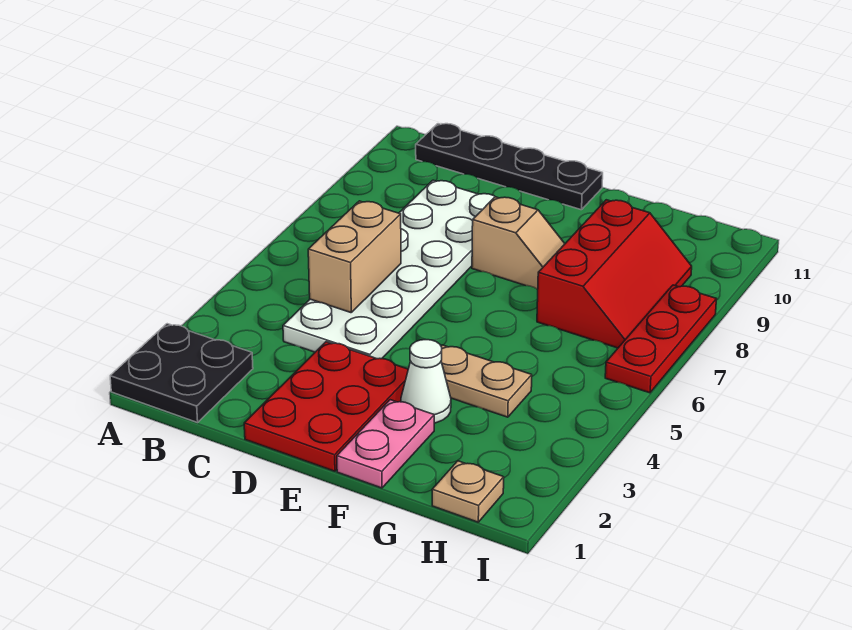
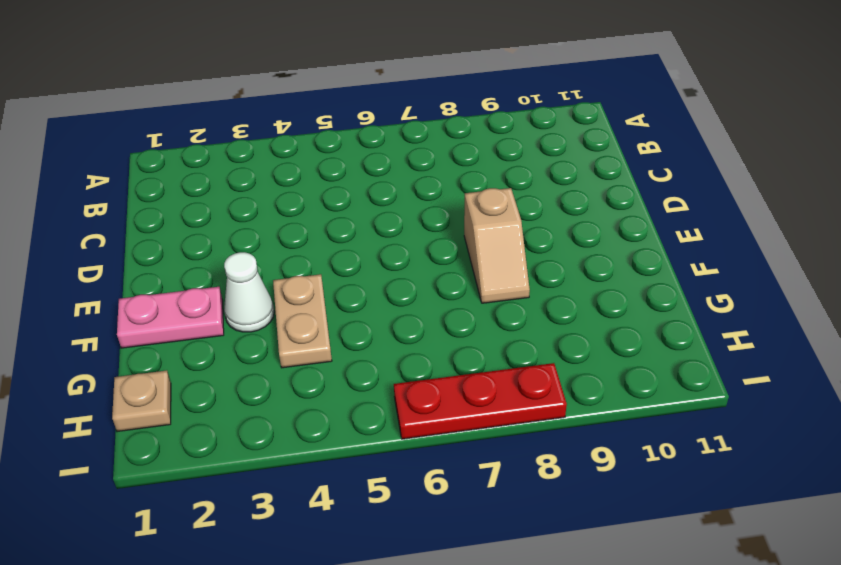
none -> black plate A1:B2 level 1
none -> black plate B11:E11 level 1
none -> white plate C4:D9 level 1

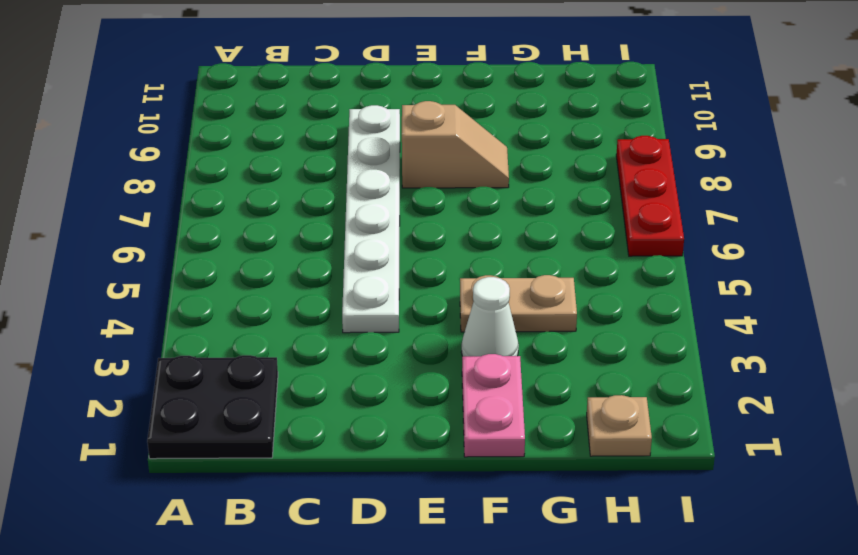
white plate D4:D9 level 1 -> white plate C4:D9 level 1
none -> black plate B11:E11 level 1
none -> red plate D1:E3 level 1
none -> red slope G7:H9 level 1 top G

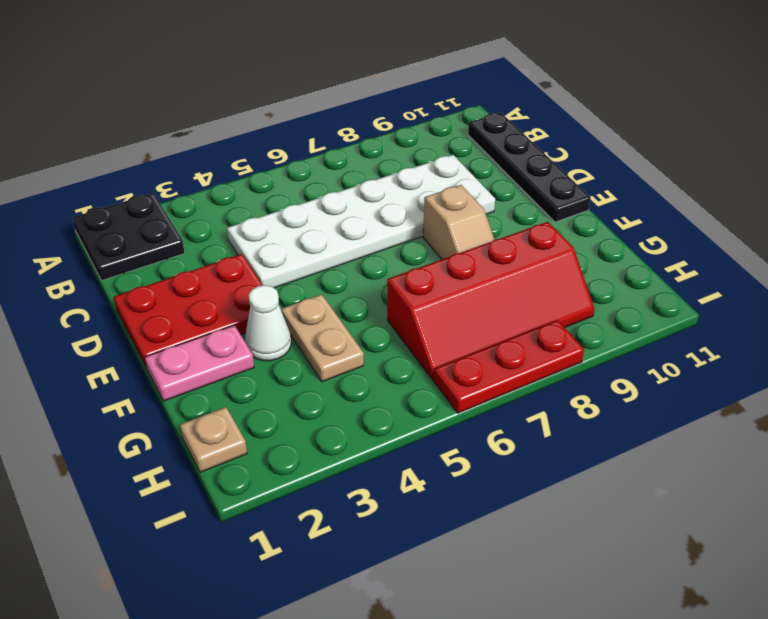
red slope G6:H9 level 1 top G -> red slope G7:H9 level 1 top G
none -> tan brick C5:C6 level 2

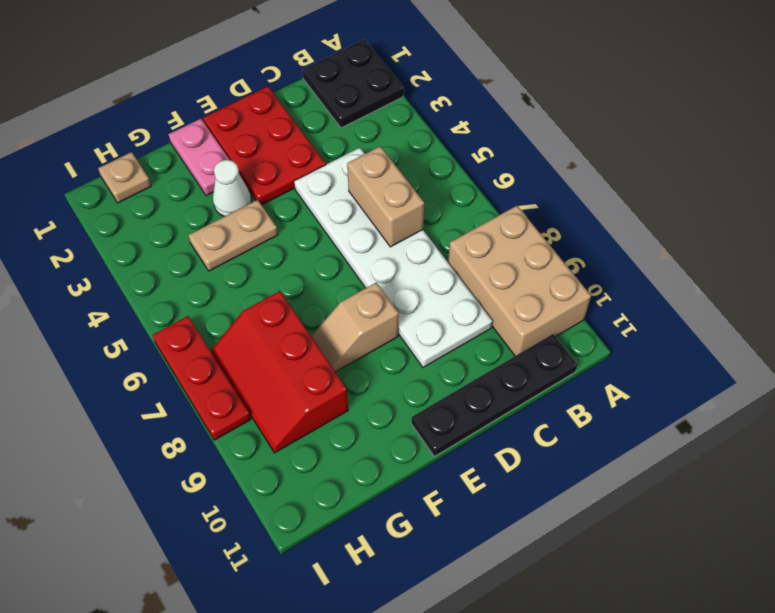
tan brick A8:B10 level 1 -> none

